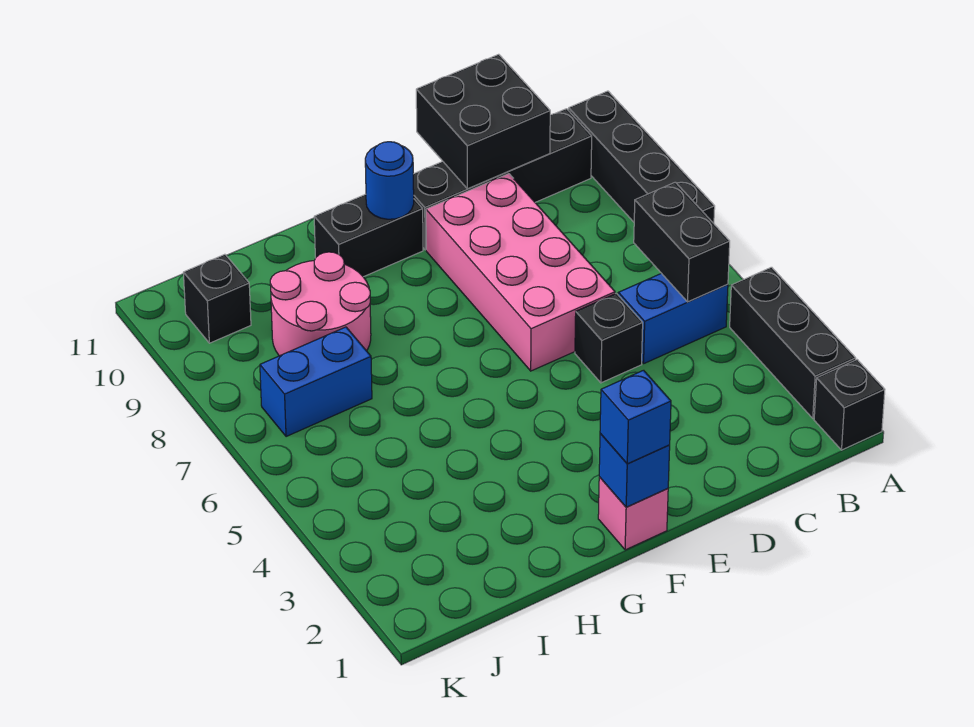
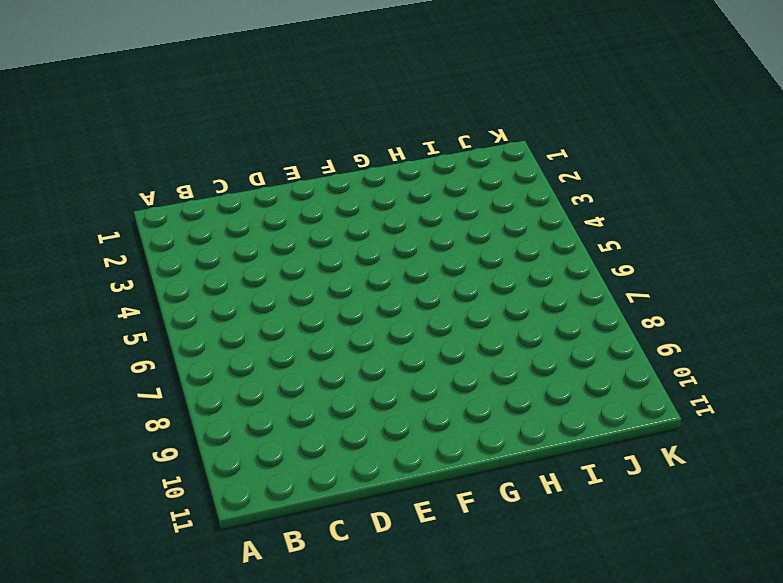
none -> black brick A1 level 1
none -> black brick A2:A4 level 1
none -> black brick A7:A10 level 1

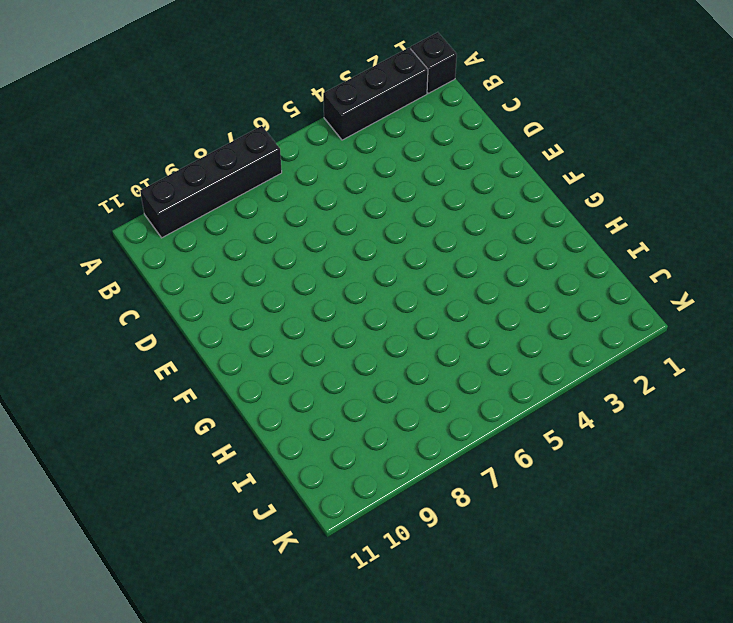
none -> blue brick B5:C5 level 1
none -> black brick B10:E10 level 1
none -> black brick D5 level 1

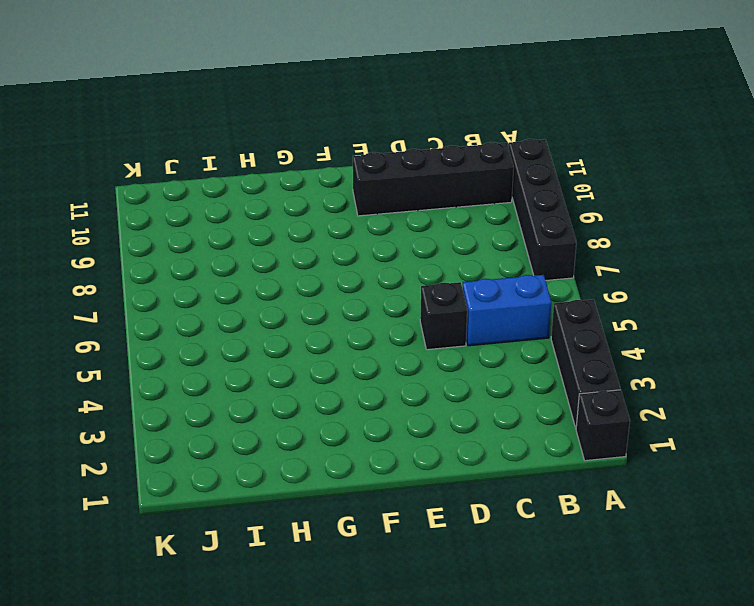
none -> pink brick D6:E9 level 1
none -> pink brick F1 level 1
none -> black brick F10:G10 level 1

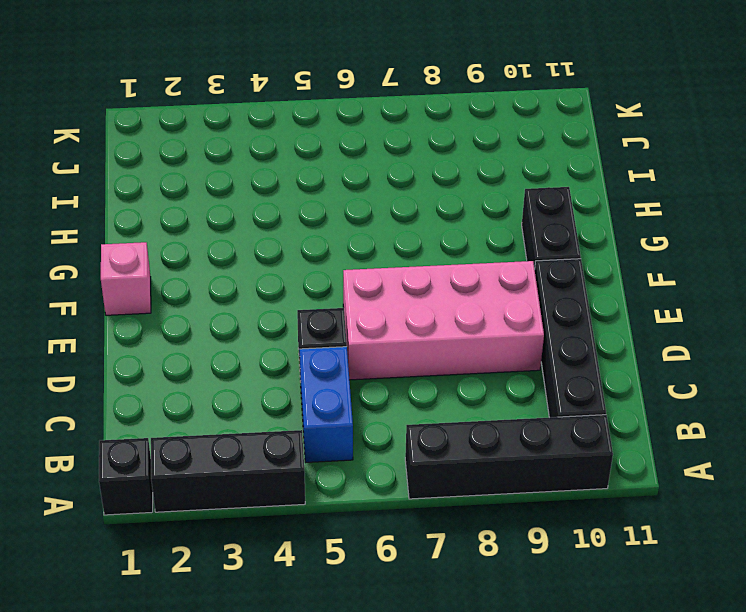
none -> pink round brick H8:I9 level 1
none -> blue brick I7:J7 level 1
none -> black brick J10 level 1

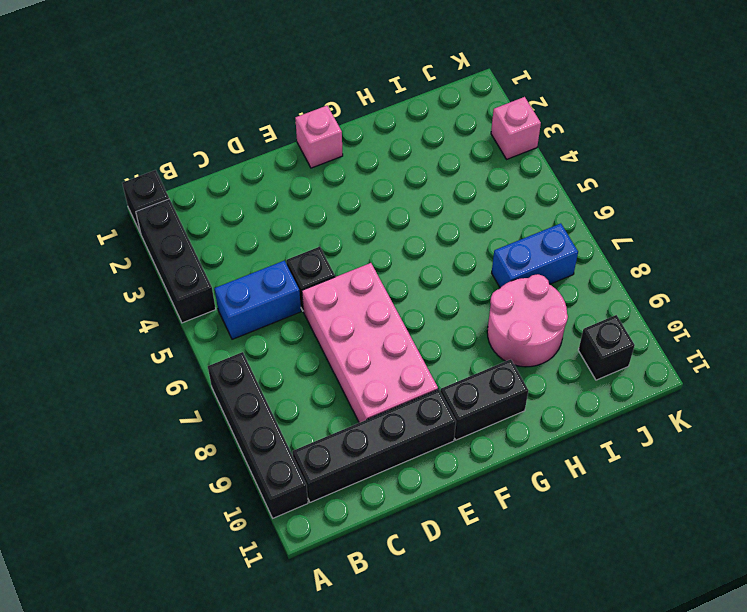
pink brick K3 level 1 -> none
none -> black brick B5:B6 level 2
none -> black brick C10:D11 level 2
none -> blue brick F1 level 2

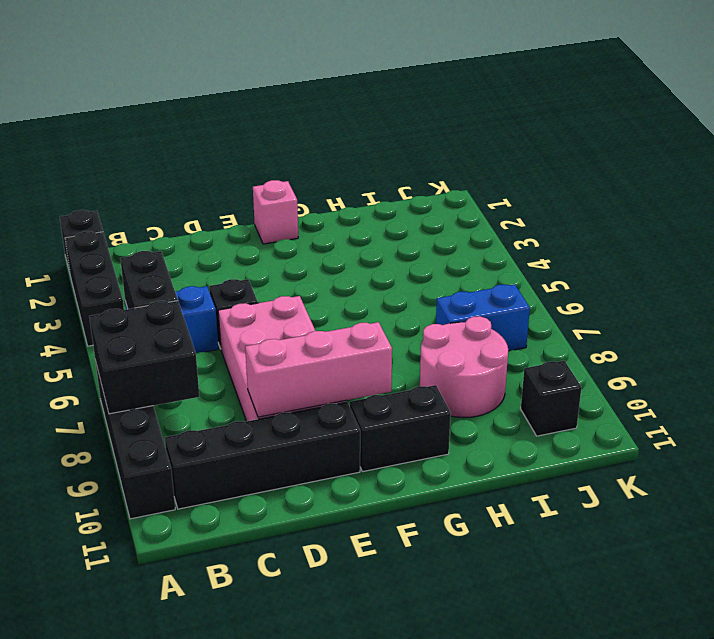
black brick A7:B8 level 2 -> black brick C10:D11 level 2
pink brick D9:F9 level 2 -> none
none -> blue brick F1 level 2
none -> blue round brick F10 level 2
none -> blue brick F1 level 3

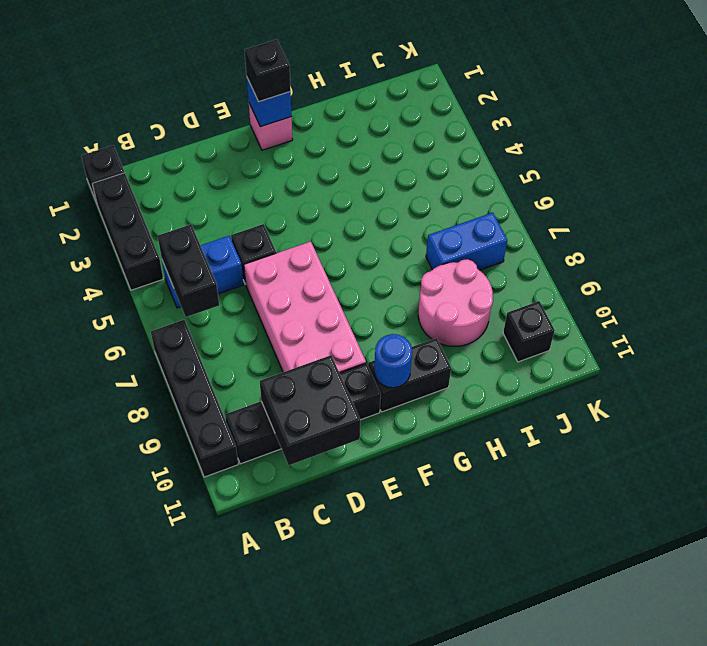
black brick F1 level 3 -> blue brick F1 level 3

